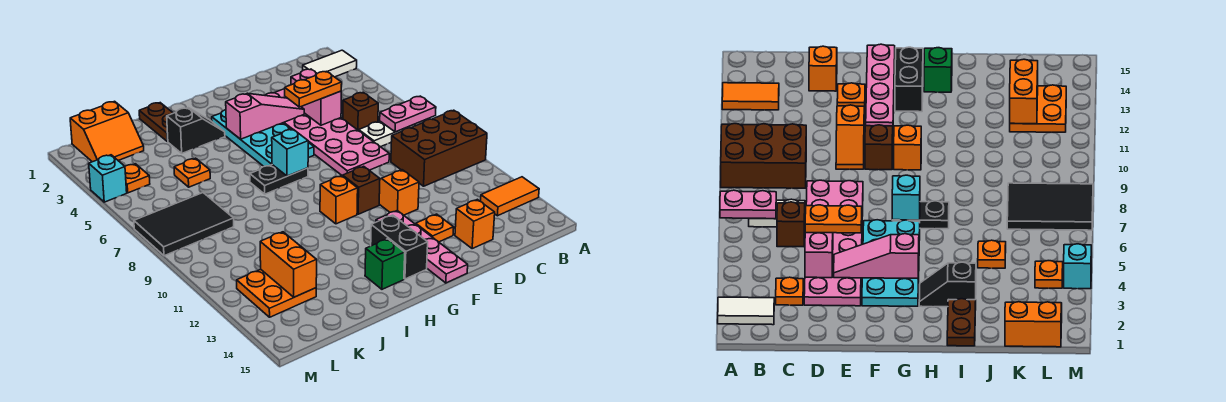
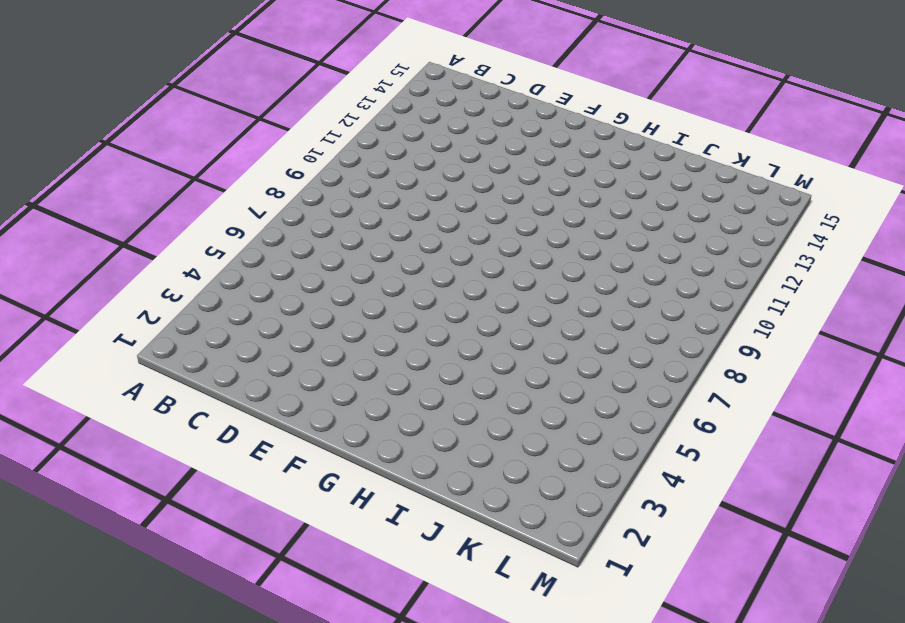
none -> white tile A2:B2 level 1
none -> brown brick A9:C10 level 1
none -> orange tile A13:B13 level 1
none -> white plate B7:C7 level 1

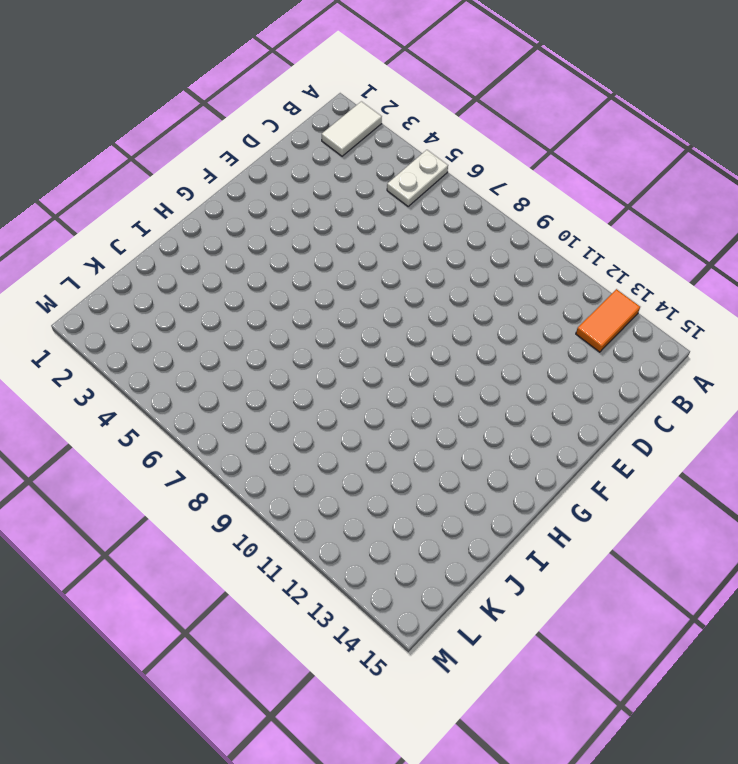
white plate A5:B5 level 1 -> white plate B7:C7 level 1
none -> brown brick A9:C10 level 1
none -> orange plate C3 level 1
none -> brown brick C6 level 1
none -> pink plate D3:E8 level 1

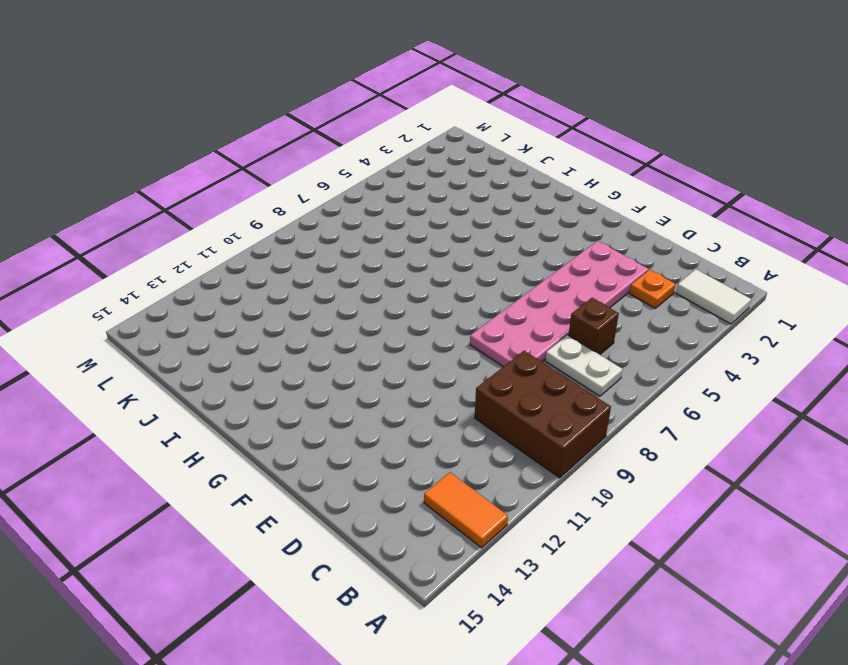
none -> orange brick D14 level 1
none -> orange slope E10:E11 level 1 top 11
none -> orange plate E13 level 1
none -> cyan plate F3:G6 level 1

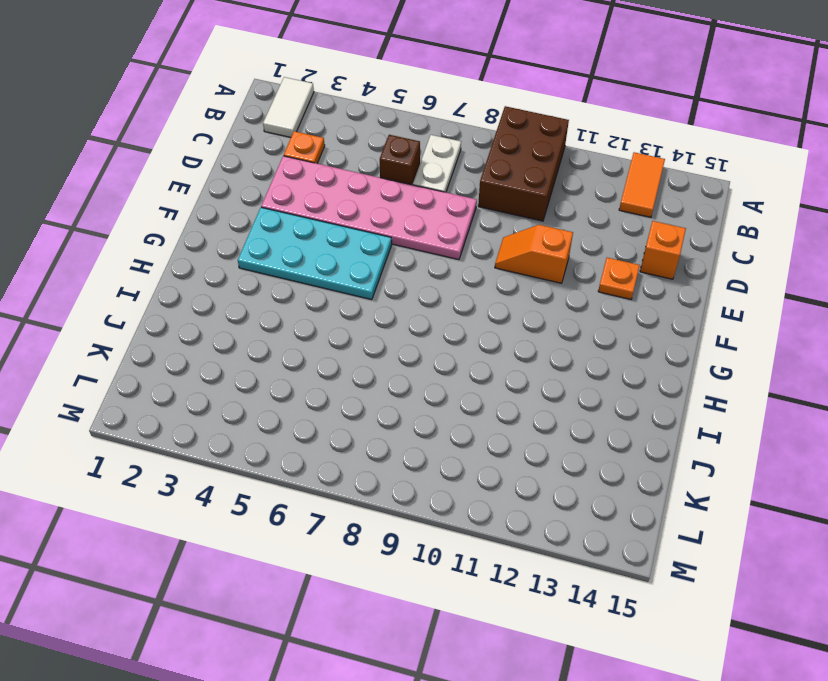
none -> brown brick F10 level 1
none -> pink plate F12:F15 level 1
none -> black plate G7:H7 level 1
none -> orange brick G10 level 1

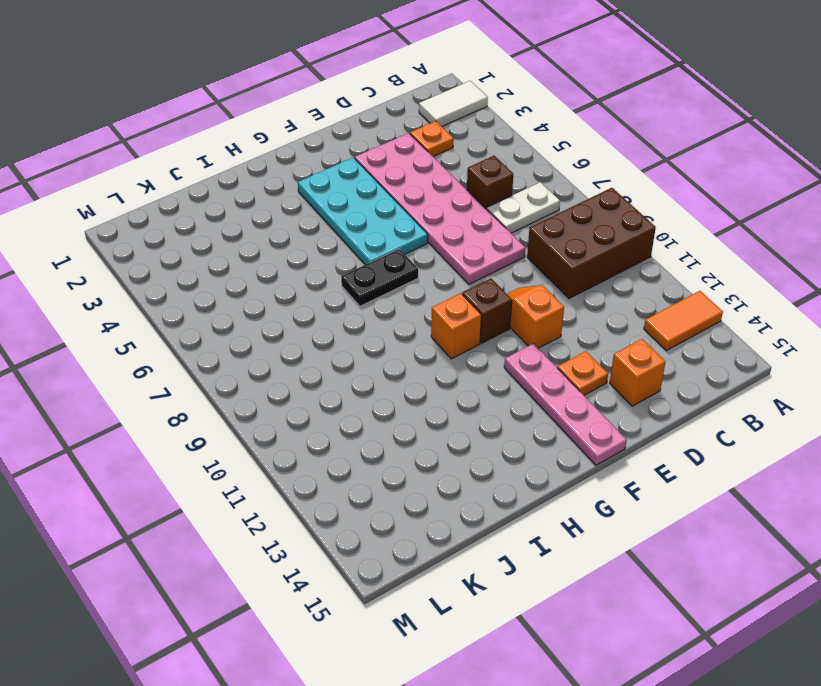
none -> black brick G13:G14 level 1
none -> black slope H3:I3 level 1 top I
none -> green brick H14 level 1
none -> brown plate I1:I2 level 1

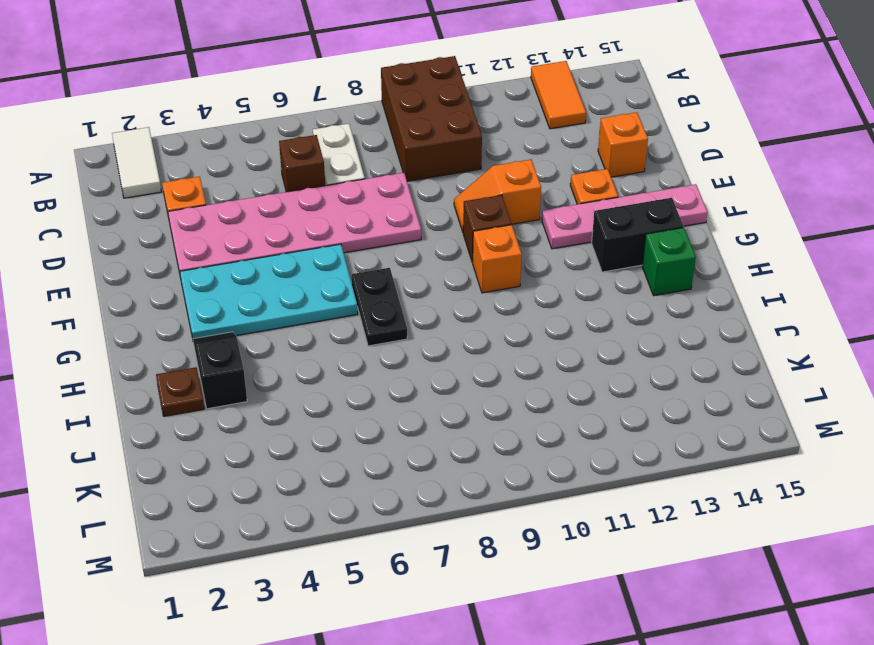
brown plate I2 level 1 -> brown plate I1:I2 level 1
none -> orange plate J5 level 1
none -> orange slope K1:L2 level 1 top 1
none -> black tile K7:M8 level 1
none -> orange plate K12:L13 level 1

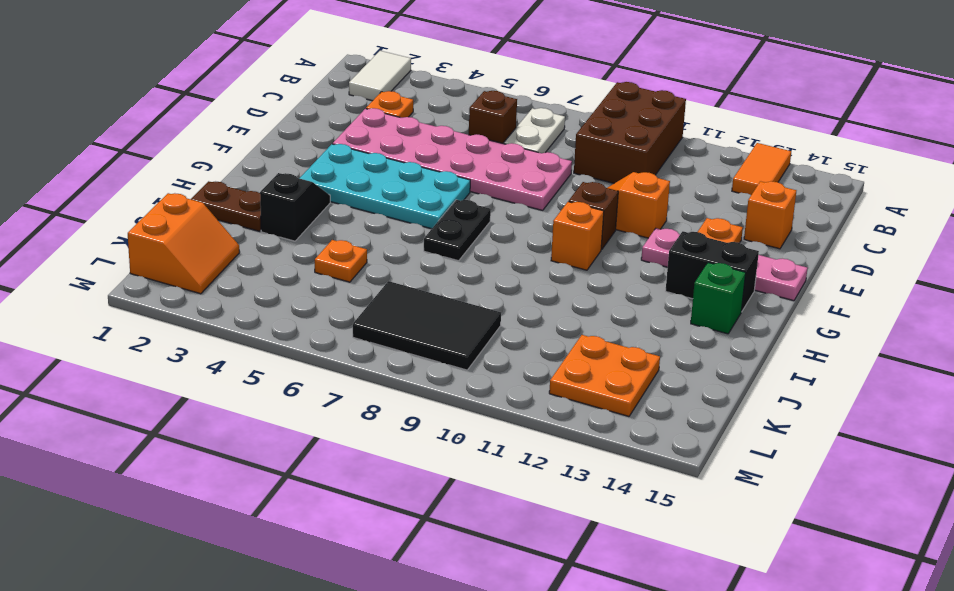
black tile K7:L9 level 1 -> black tile K7:M8 level 1
none -> orange plate L4 level 1
none -> cyan brick M4 level 1
none -> pink plate A7:B7 level 2
none -> pink brick D4:D5 level 2

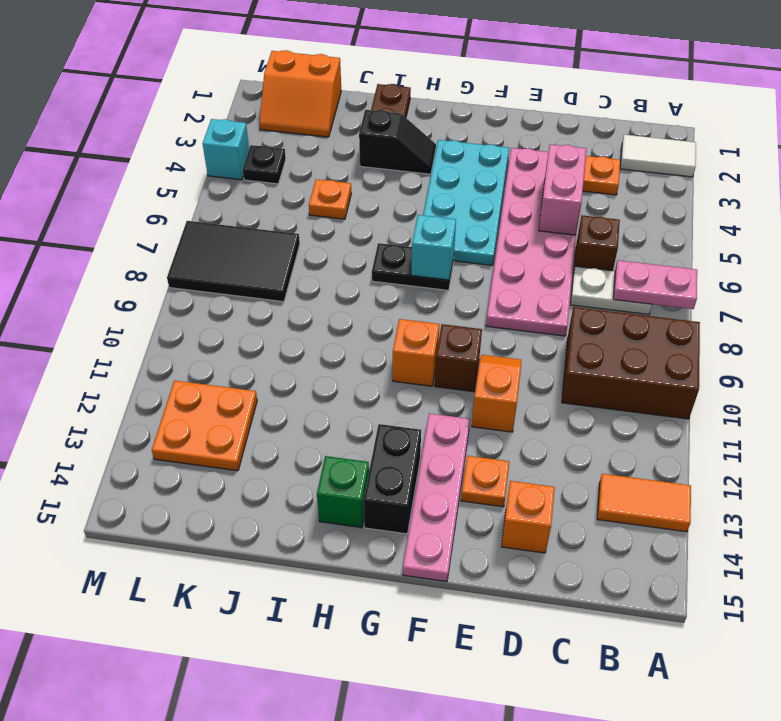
black plate L4 level 1 -> orange plate L4 level 1
none -> pink slope E4:G4 level 2 top G
none -> orange brick K12:K13 level 2
none -> orange plate D5:E5 level 3

